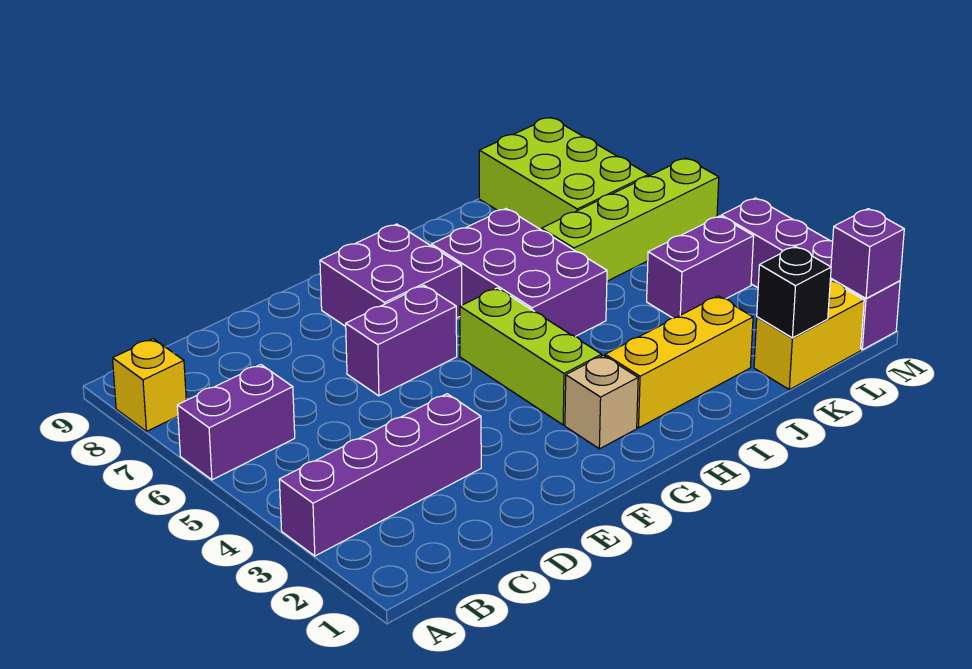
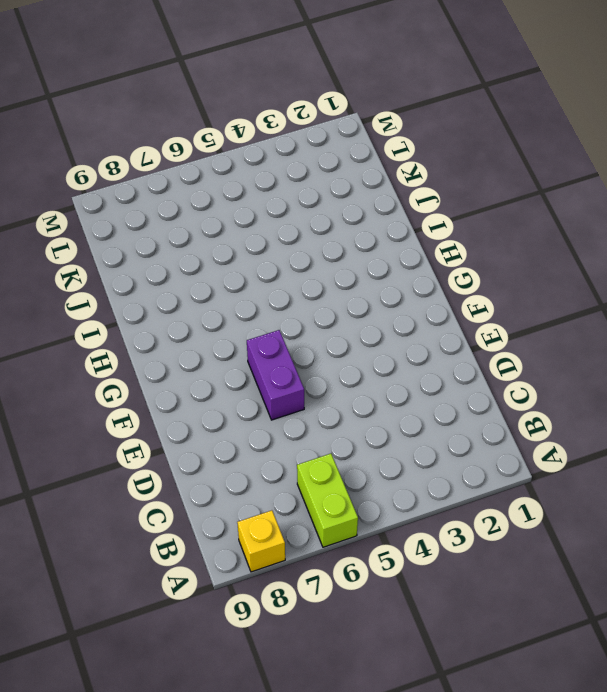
lime brick A6:B6 level 1 -> purple brick A6:B6 level 1
none -> purple brick A3:D3 level 1
none -> purple brick F7:G8 level 1
none -> tan brick G2 level 1

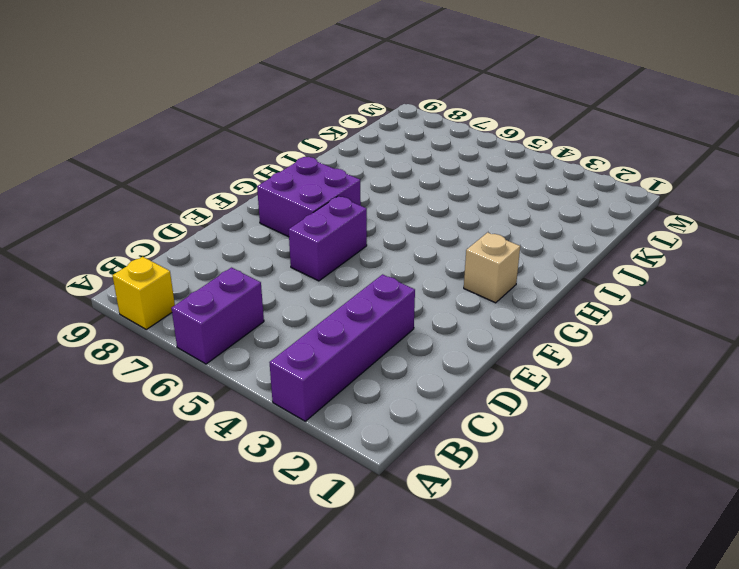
none -> lime brick G3:G5 level 1
none -> yellow brick H2:J2 level 1
none -> purple brick H5:I7 level 1

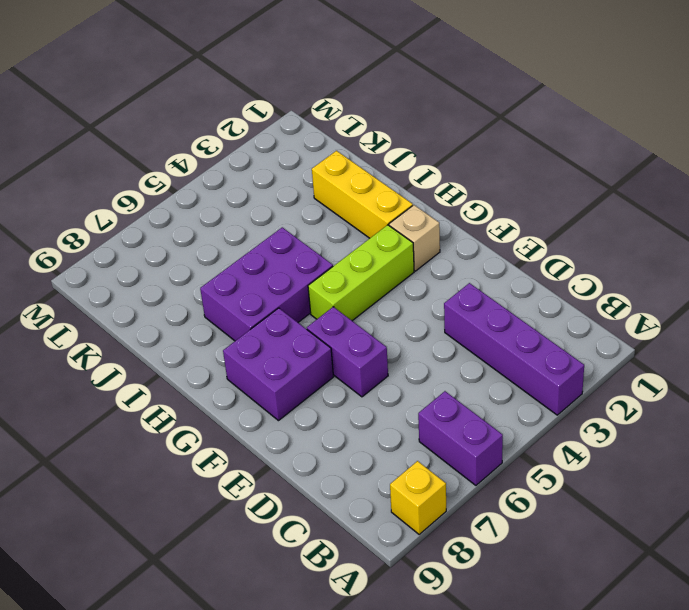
none -> lime brick J6:M6 level 1
none -> yellow brick K1:L1 level 1
none -> purple brick K4:L4 level 1

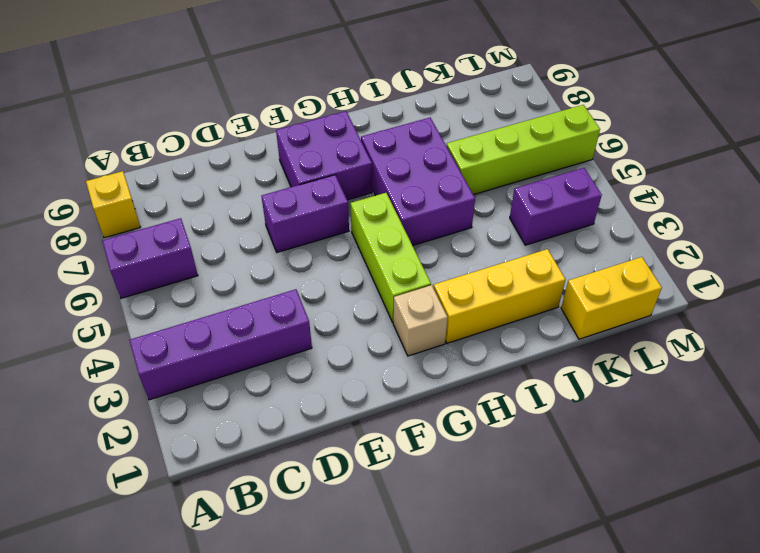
none -> lime brick K7:L9 level 1
none -> purple brick M1:M4 level 1
none -> black brick K1 level 2

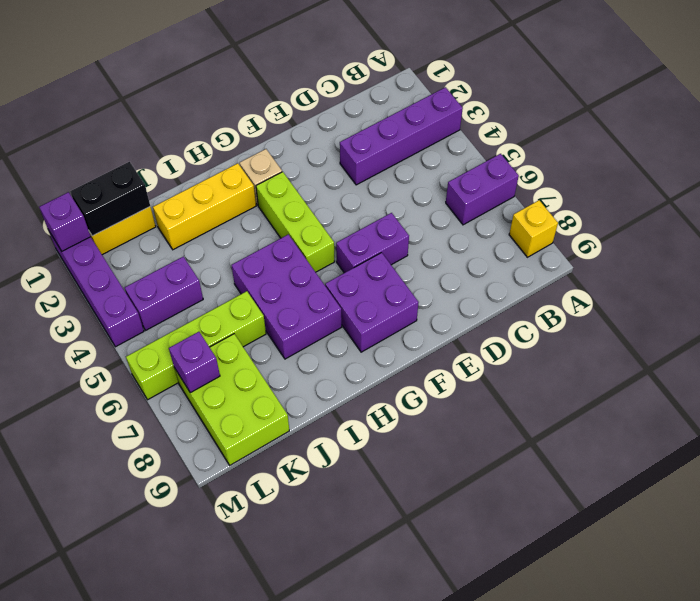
black brick K1:L1 level 2 -> black brick K1 level 2
purple brick L7 level 2 -> none

